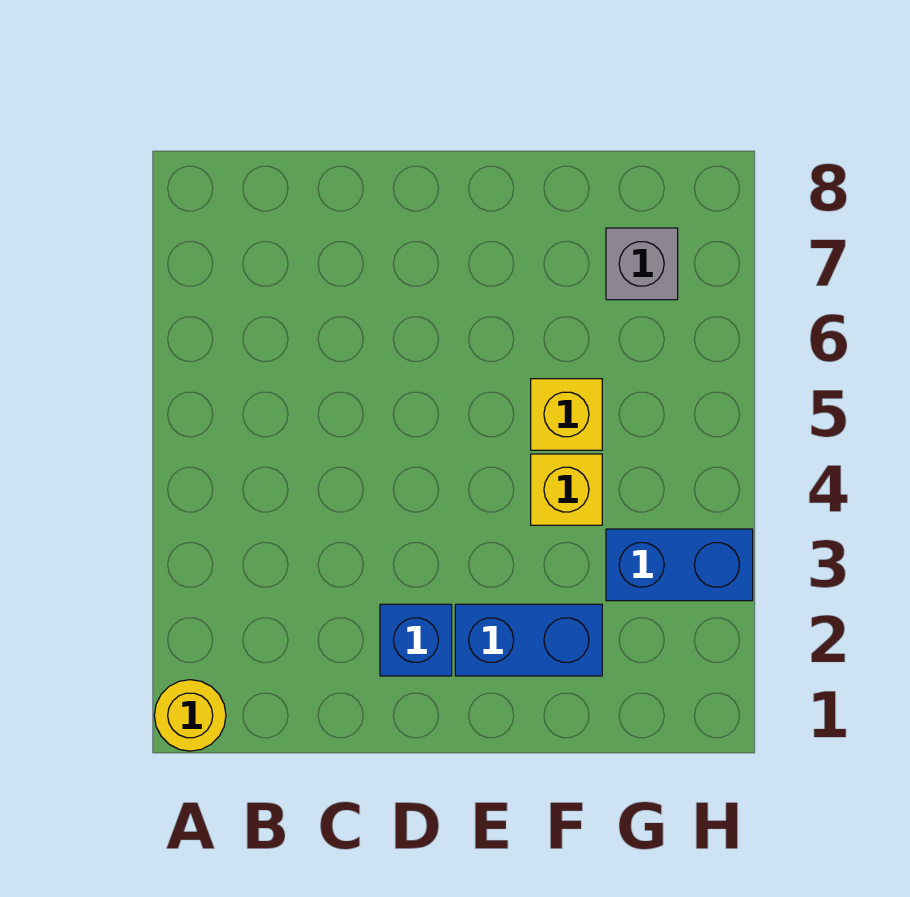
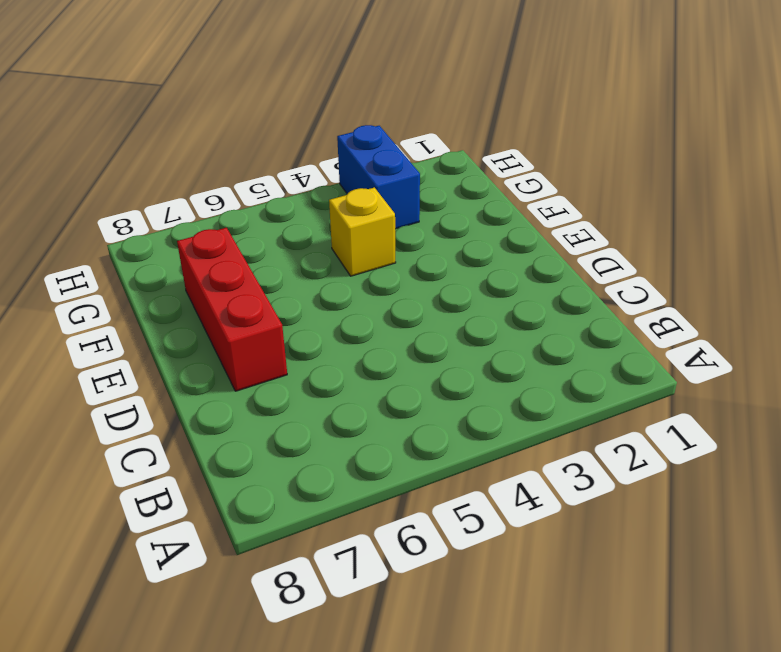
red brick D7:F7 level 1 -> none
none -> yellow round brick A1 level 1
none -> blue brick D2 level 1

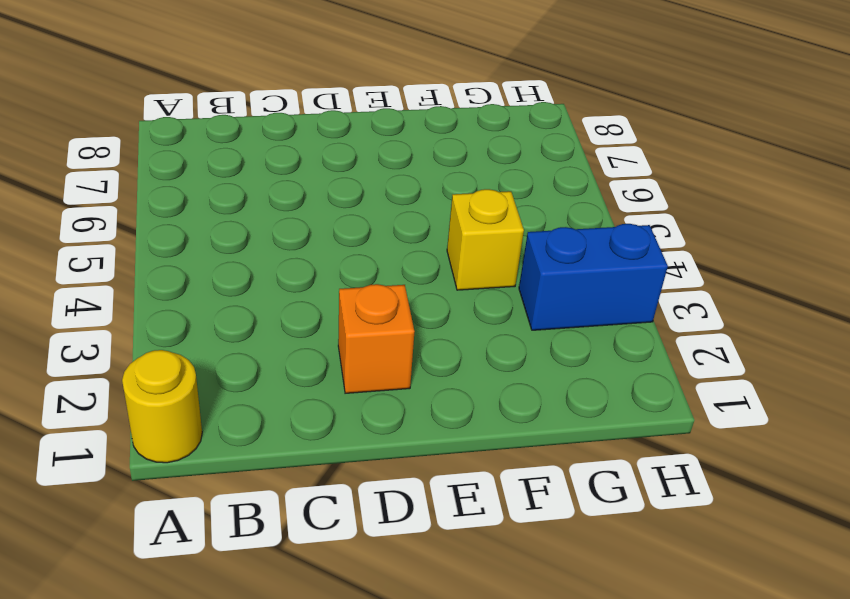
orange brick D2 level 1 -> blue brick D2 level 1
none -> blue brick E2:F2 level 1
none -> yellow brick F5 level 1

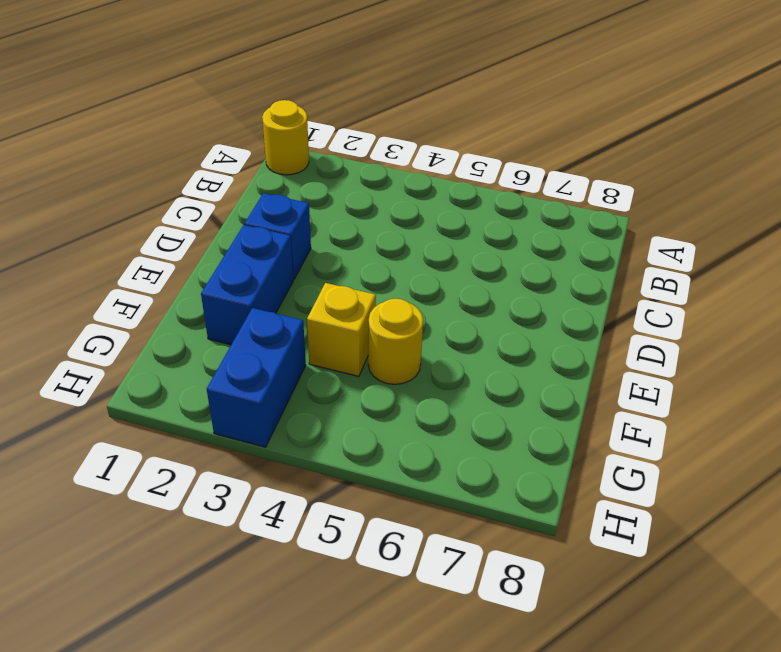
yellow round brick F5 level 1 -> yellow brick F5 level 1
none -> grey brick G7 level 1

